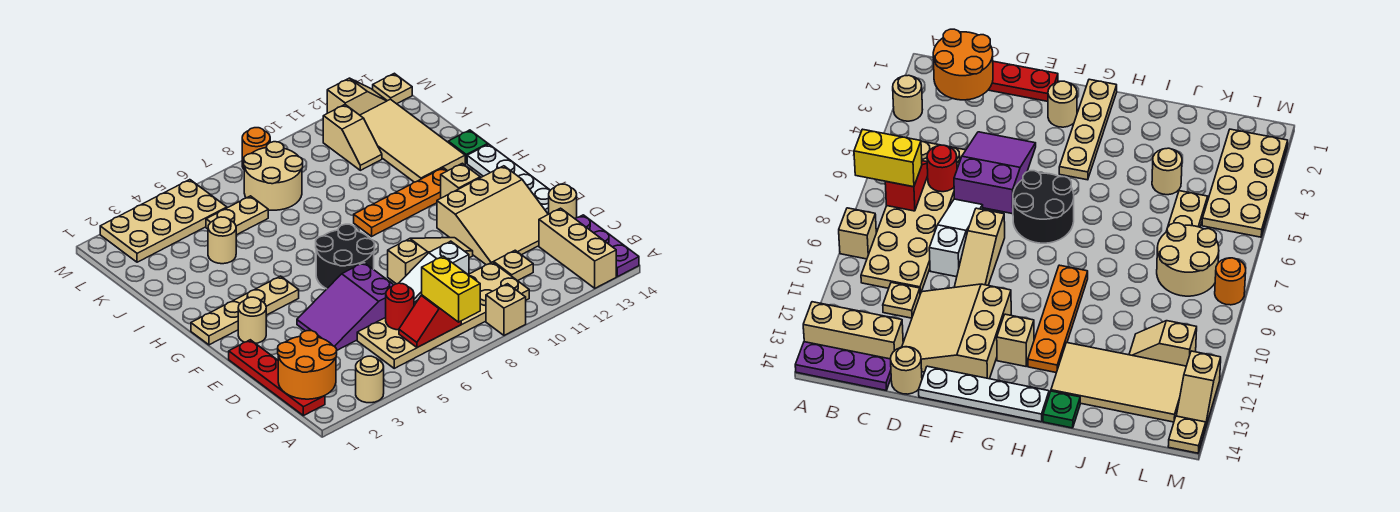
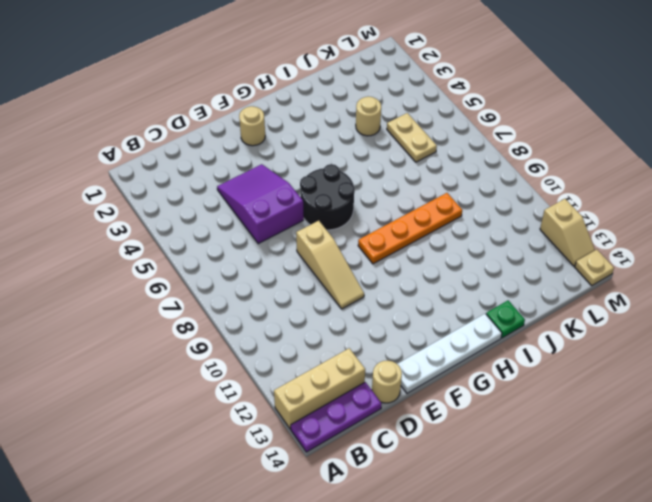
orange plate G9:J9 level 1 -> orange plate H9:H12 level 1
none -> tan round brick A3 level 1
none -> tan brick A9 level 1
none -> red plate B1:E1 level 1
none -> tan plate B5:C10 level 1

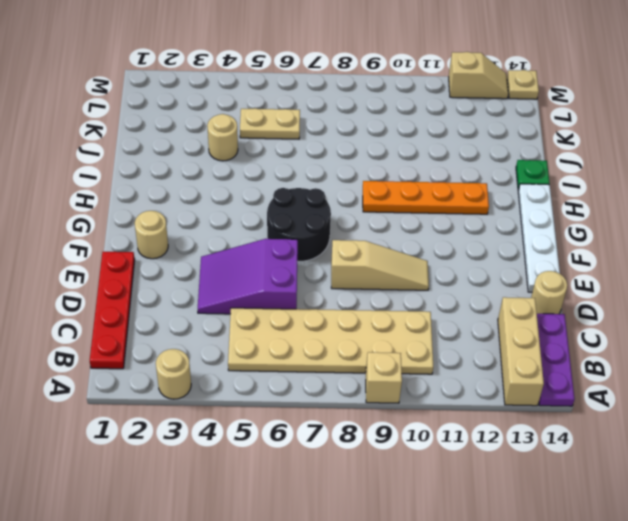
none -> tan plate C11 level 1
none -> white slope D7:D9 level 1 top 9
none -> tan slope D11:F13 level 1 top F
none -> tan plate G1:G4 level 1

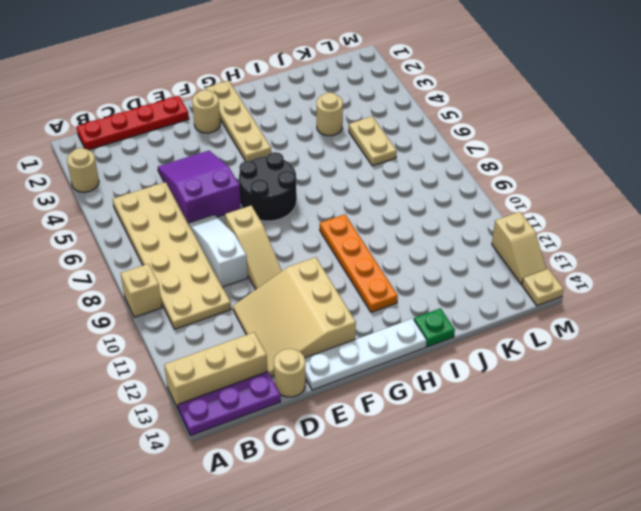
none -> tan plate C11 level 1
none -> tan brick G12 level 1
none -> tan tile I12:L13 level 1
none -> tan round brick K7:L8 level 1

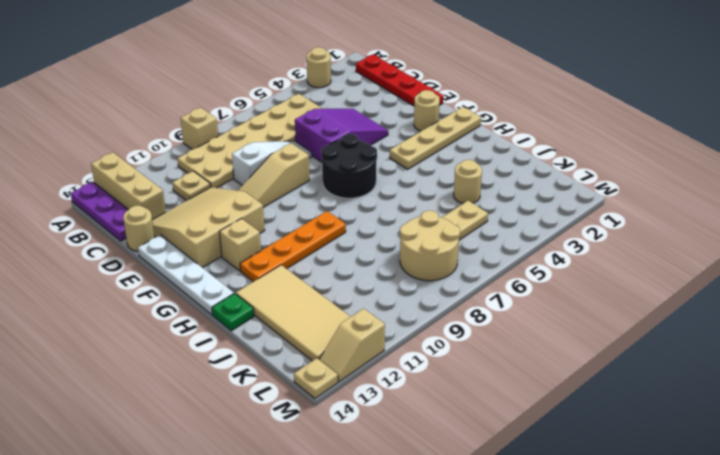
none -> tan slope K11:L11 level 1 top L
none -> tan plate L2:M5 level 1
none -> orange round brick M8 level 1
none -> orange round brick B1:C2 level 2

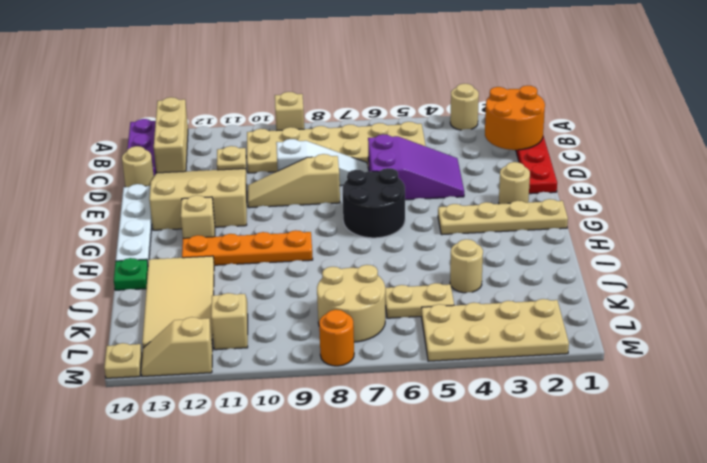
none -> red slope B6:B7 level 2 top 7
none -> red round brick C6 level 2
none -> yellow brick A7:B7 level 3

